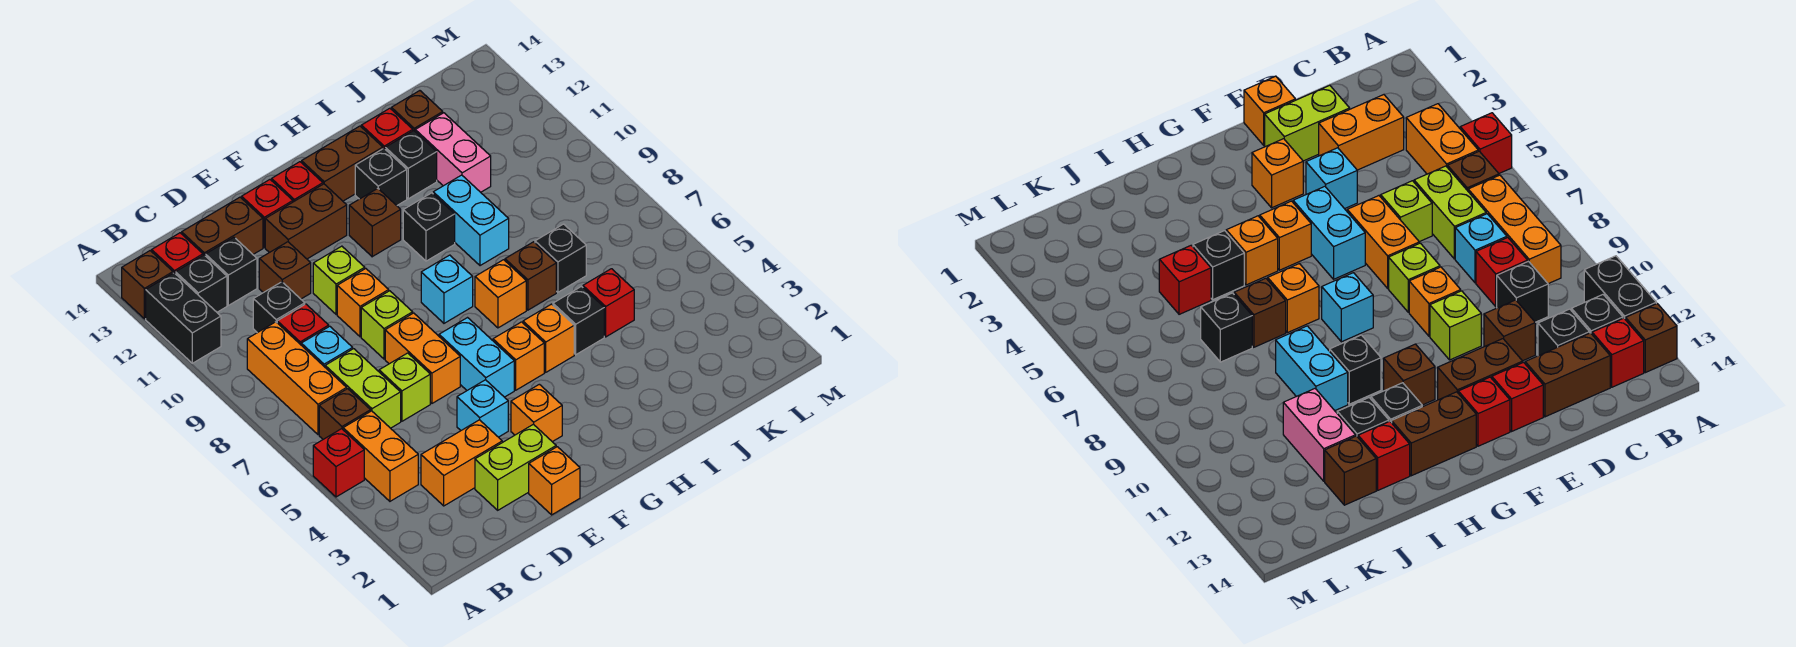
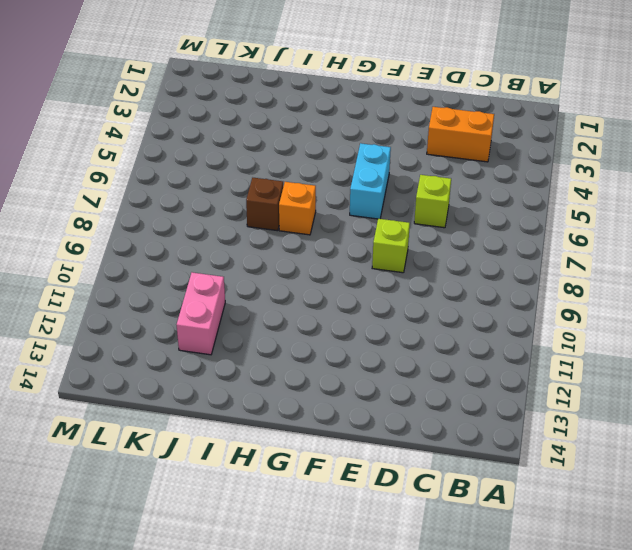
none -> red brick A5 level 1
none -> black brick A11:A12 level 1
none -> brown brick A13 level 1
none -> orange brick B4:B5 level 1

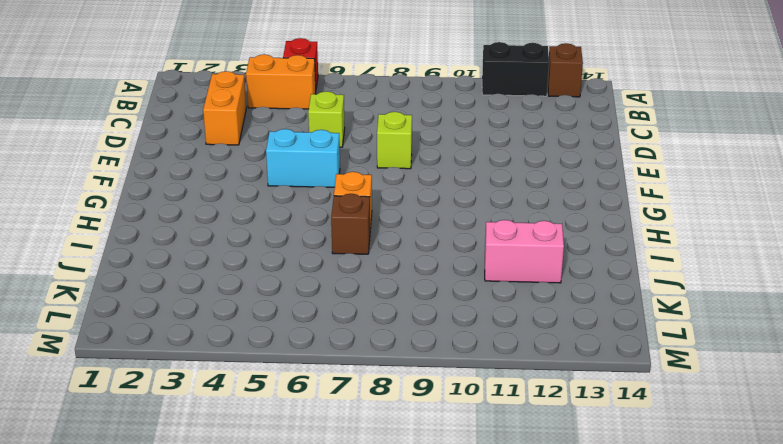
none -> brown brick B6 level 1
none -> orange brick B7:B9 level 1
none -> black brick B12 level 1
none -> red brick B13 level 1

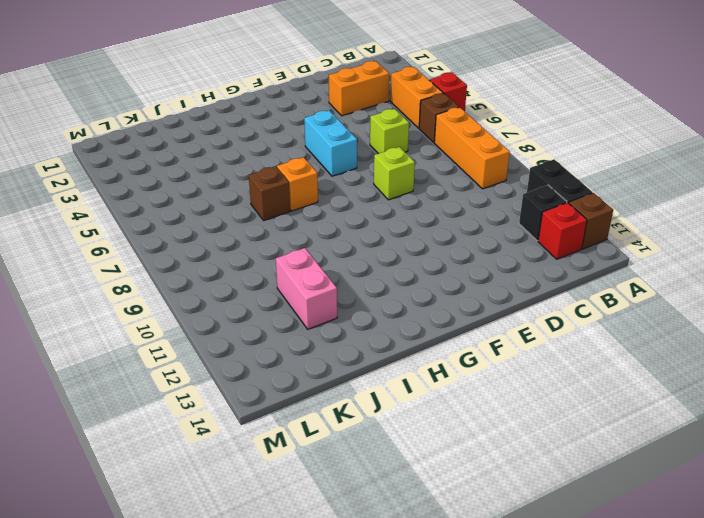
none -> lime brick C6:C7 level 1
none -> cyan brick C8 level 1
none -> red brick C9 level 1
none -> black brick C10 level 1

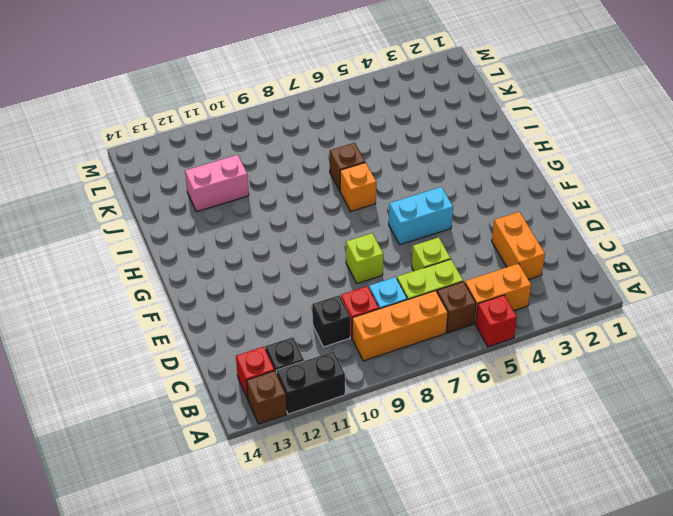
none -> black brick C12 level 1
none -> brown brick C13:D13 level 1
none -> lime brick D2:E2 level 1
none -> brown brick D11 level 1

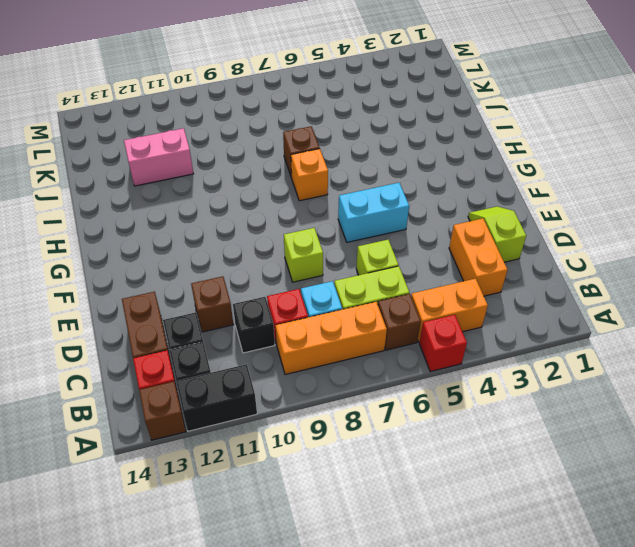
lime slope D2:E2 level 1 top D -> lime brick D2:E2 level 1
none -> orange brick E1 level 1
none -> cyan brick E4 level 1
none -> orange brick E6:E7 level 1
none -> orange brick E9 level 1

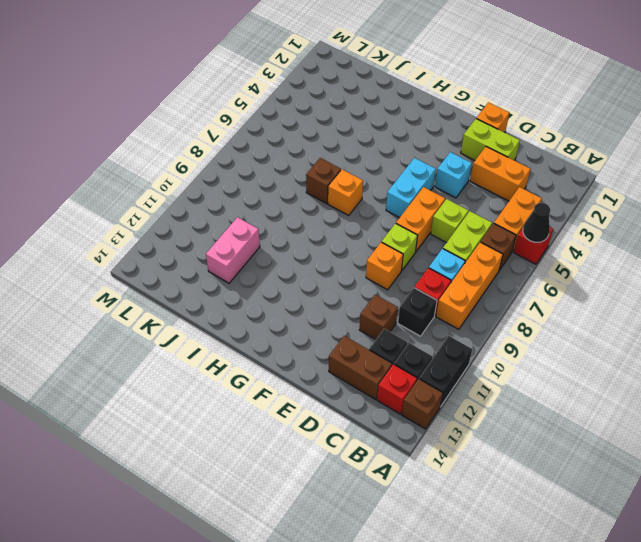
black cone A5 level 2 -> none
none -> lime brick E10 level 1
none -> brown brick E12:F12 level 1
none -> red brick E13 level 1
none -> orange brick F3 level 1

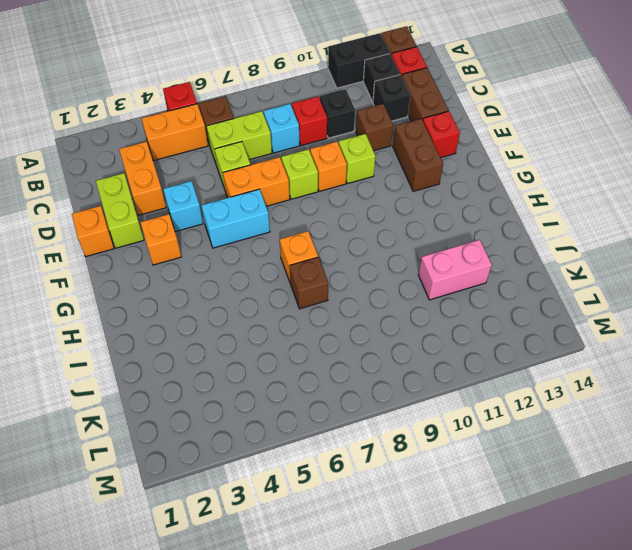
none -> orange brick B7:B9 level 1
none -> red brick F13 level 1
none -> orange brick G5 level 1
none -> cyan brick G8 level 1

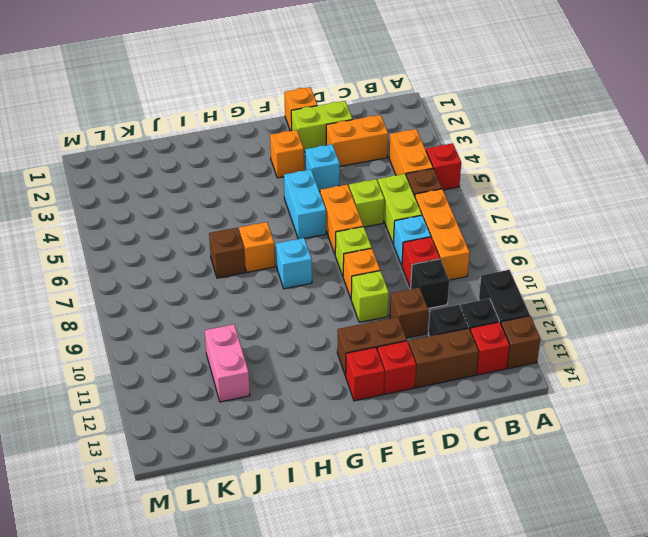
none -> orange brick G5 level 1
none -> brown brick G11 level 1
none -> brown brick G13:H13 level 1
none -> orange brick H5 level 1

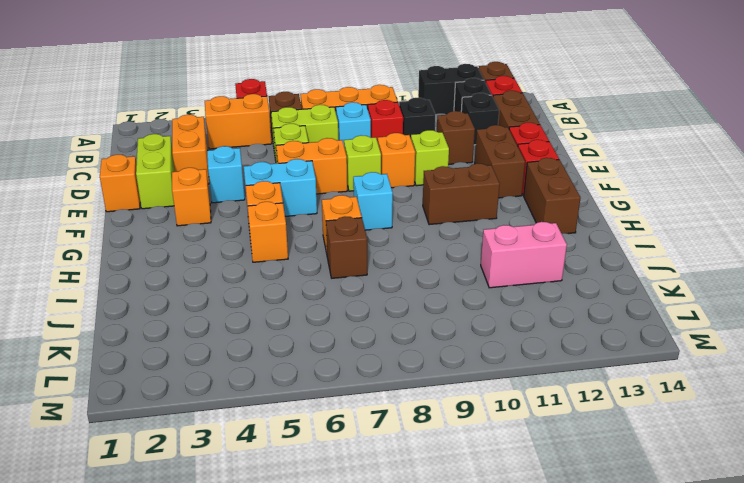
brown brick G10:G11 level 1 -> brown brick G11 level 1
none -> black brick H10 level 1
none -> black brick H12 level 1
none -> black brick I5 level 1
none -> cyan brick I9:I10 level 1

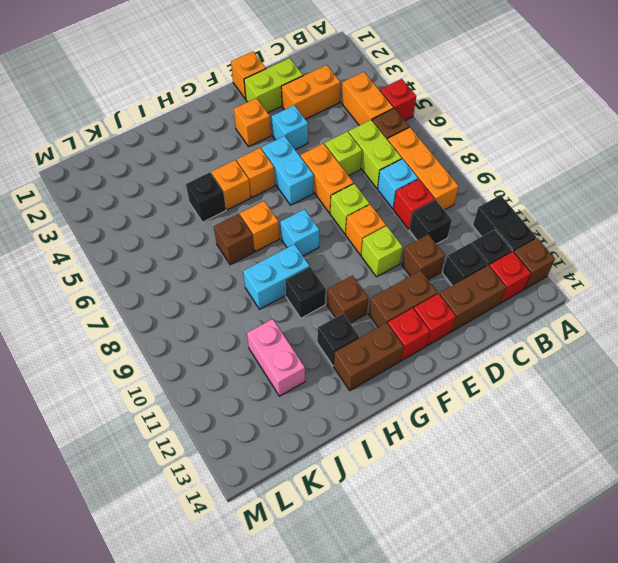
cyan brick H9:I9 level 1 -> cyan brick I9:I10 level 1
none -> black brick I12 level 1
none -> red brick I13 level 1
none -> red brick J5 level 1
none -> black brick J7 level 1

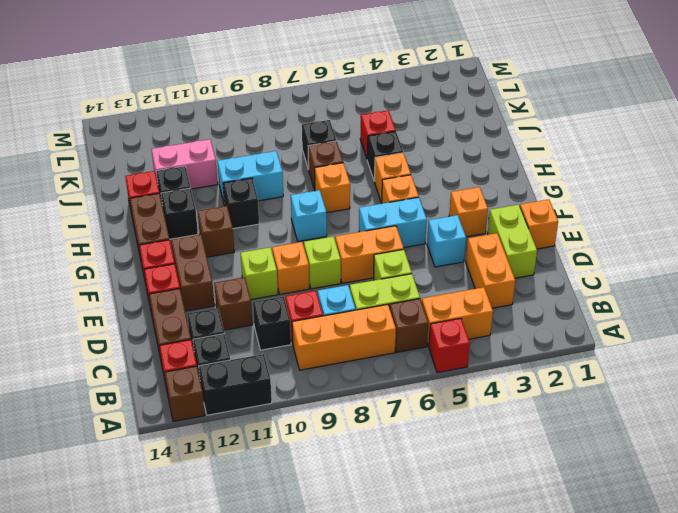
none -> brown brick J13 level 1

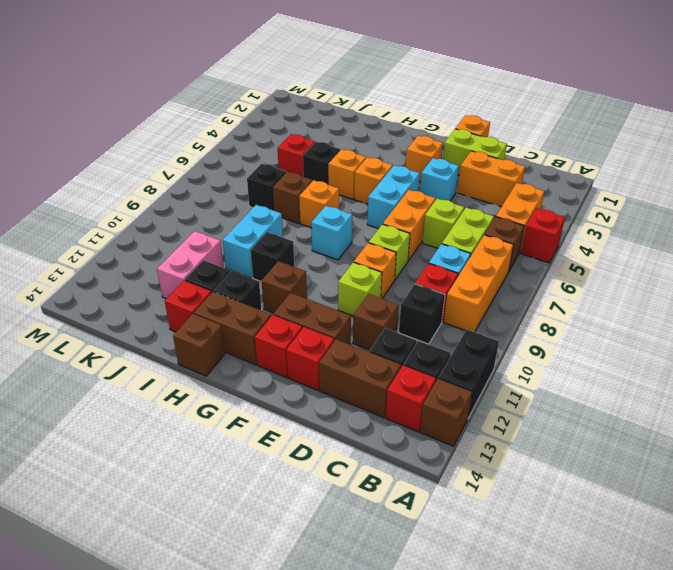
brown brick H14 level 1 -> brown brick J13 level 1

